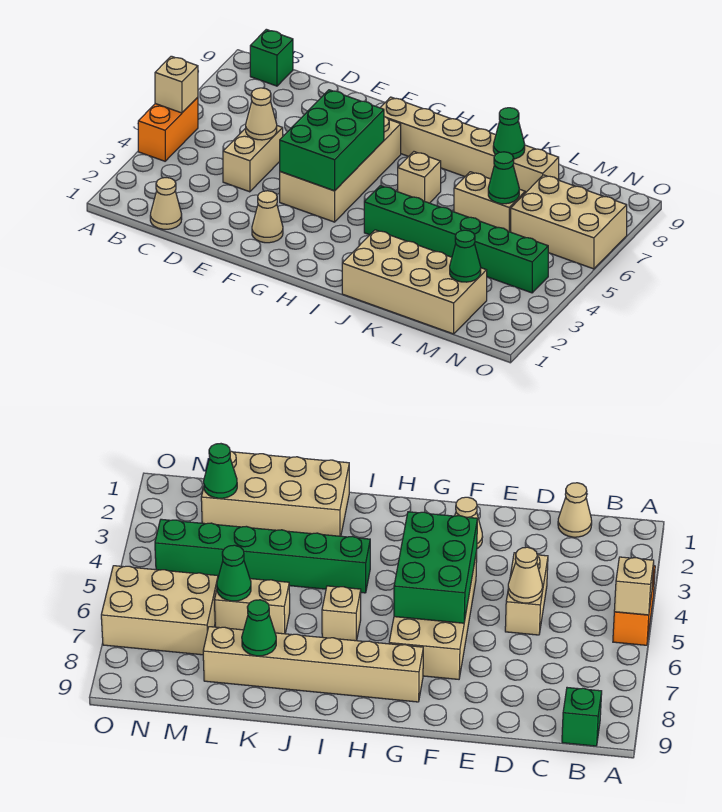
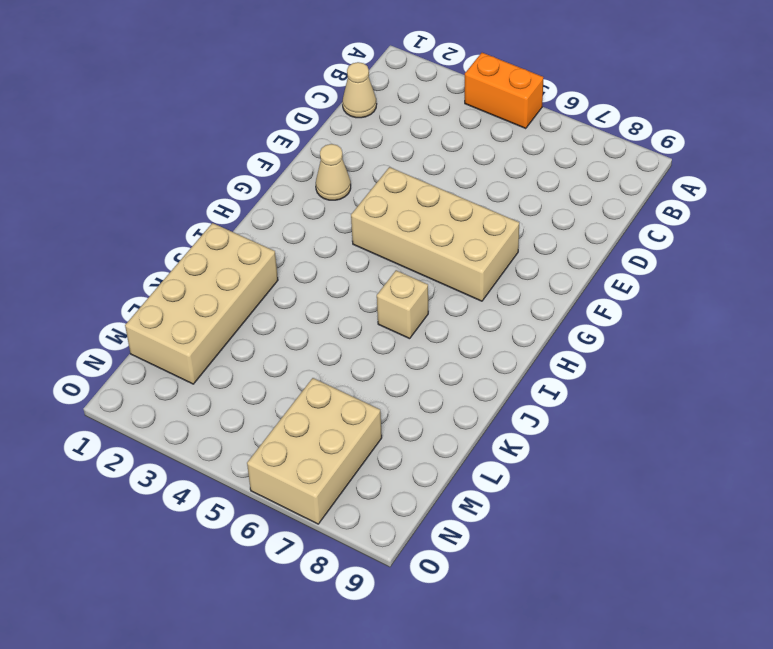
none -> green brick B9 level 1
none -> tan brick D4:D5 level 1
none -> tan brick G8:L8 level 1

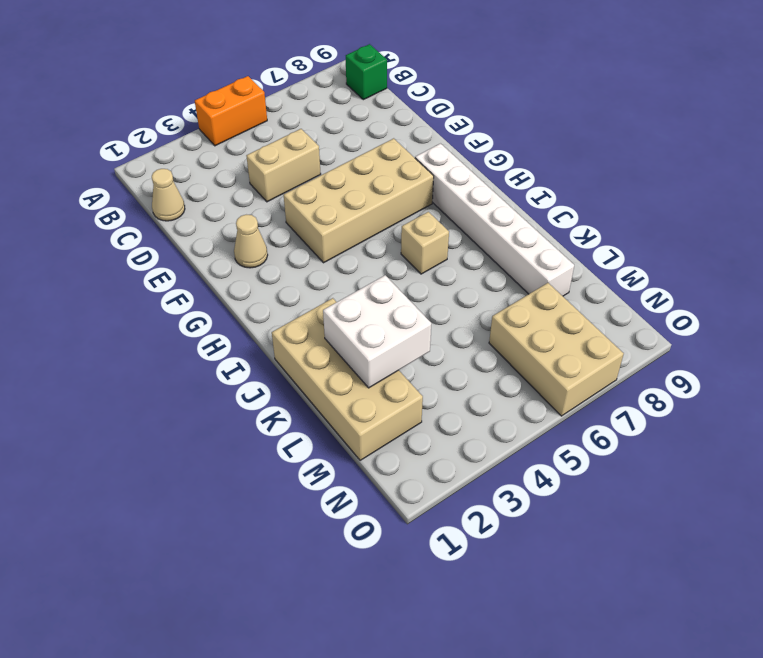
white brick G8:L8 level 1 -> tan brick G8:L8 level 1
white brick K2:L3 level 2 -> none
none -> green brick I4:N4 level 1
none -> tan brick K6:L6 level 1
none -> tan brick A5 level 2

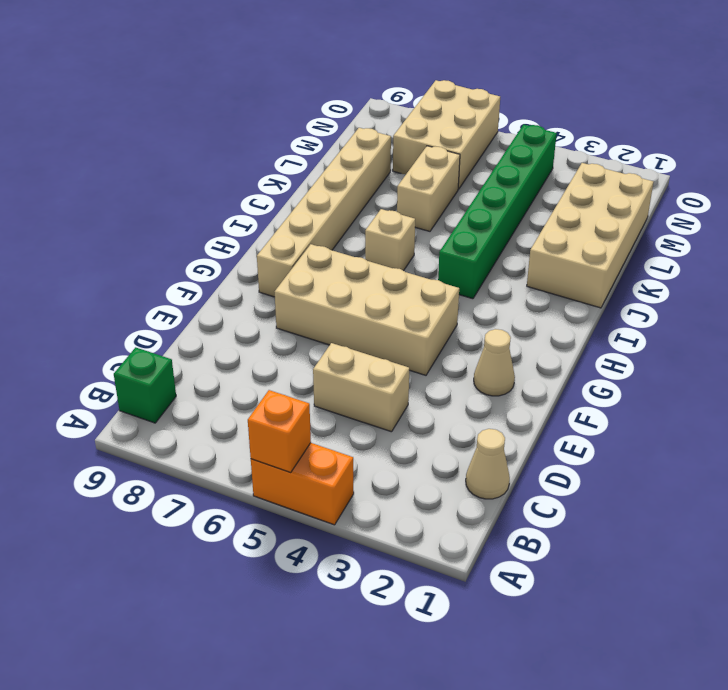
orange brick A5 level 2 -> tan brick A5 level 2
none -> tan cone D5 level 2
none -> green brick F4:G6 level 2
none -> green cone K8 level 2

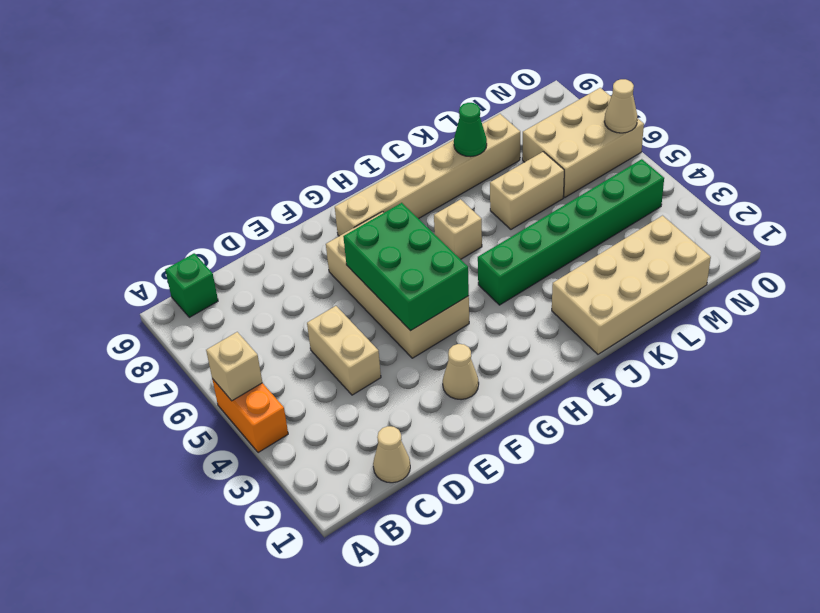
tan cone O6 level 2 -> tan cone D5 level 2
none -> green cone L6 level 2
none -> green cone M2 level 2

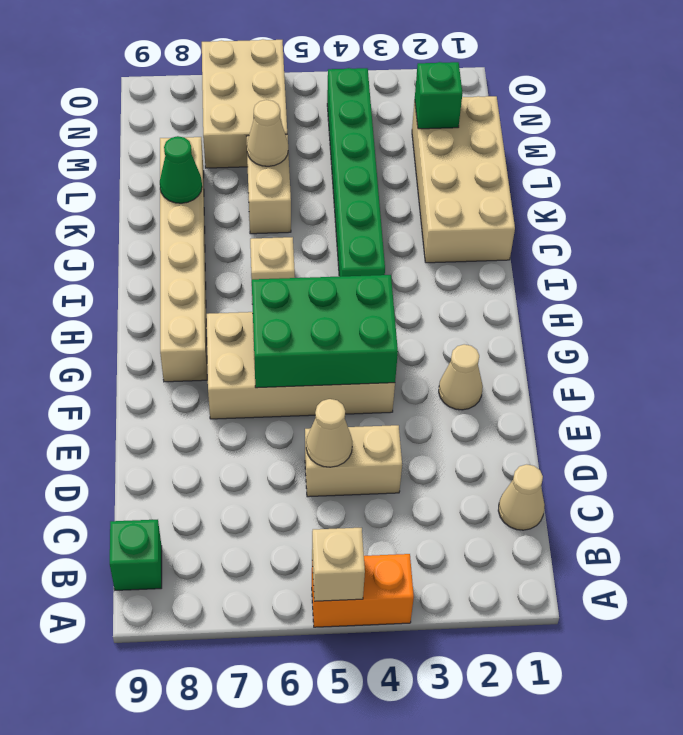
tan cone L6 level 2 -> green cone L6 level 2
green brick M2 level 2 -> green cone M2 level 2

